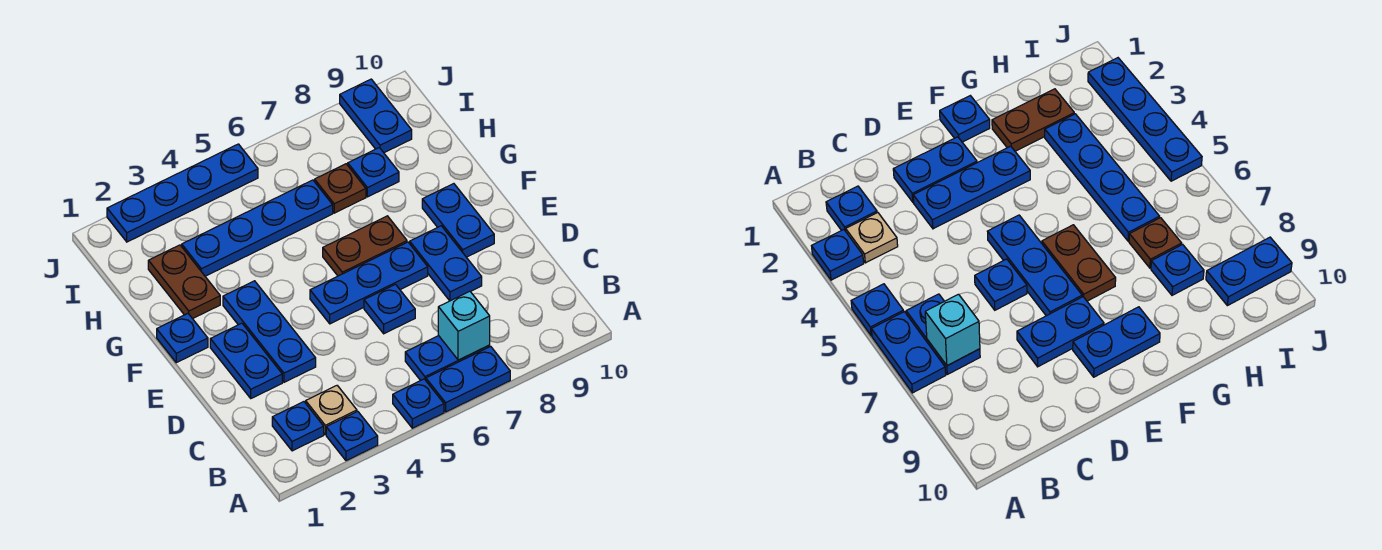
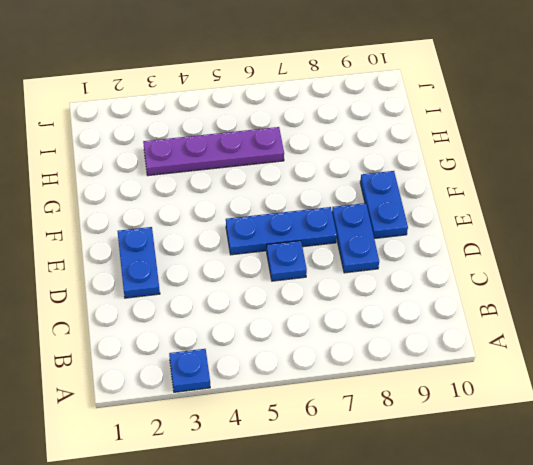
purple plate H3:H6 level 1 -> blue plate H3:H6 level 1
none -> blue plate A5 level 1
none -> blue plate A6:A7 level 1
none -> blue plate B2 level 1

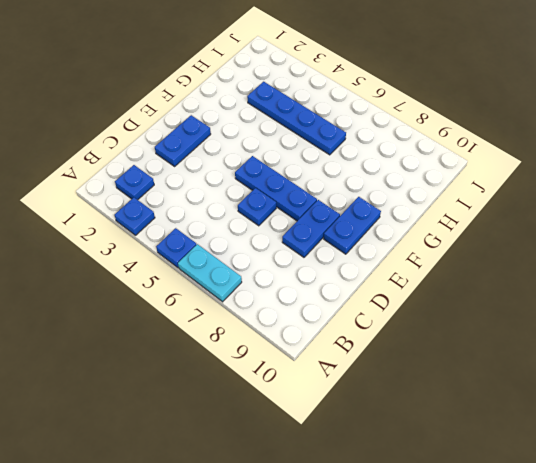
cyan plate A6:A7 level 1 -> blue plate A6:A7 level 1
none -> tan plate B3 level 1
none -> blue plate B6:B7 level 1
none -> blue plate D3:F3 level 1

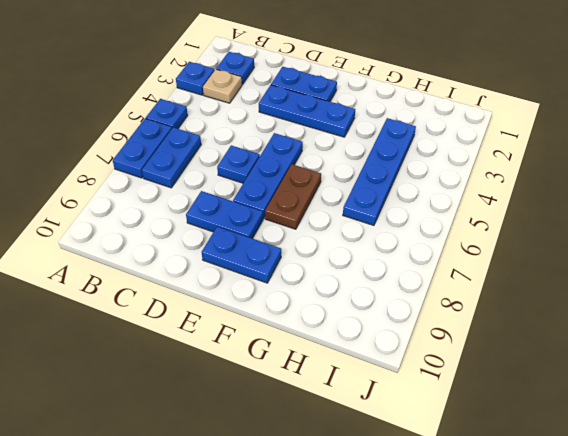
none -> blue plate F1 level 1
none -> brown plate G2:H2 level 1
none -> brown plate H7 level 1

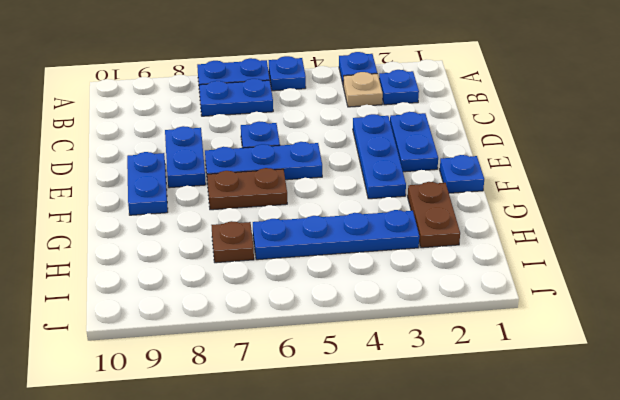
none -> blue plate H8 level 1
none -> blue plate I9:J9 level 1
none -> blue plate J2:J5 level 1

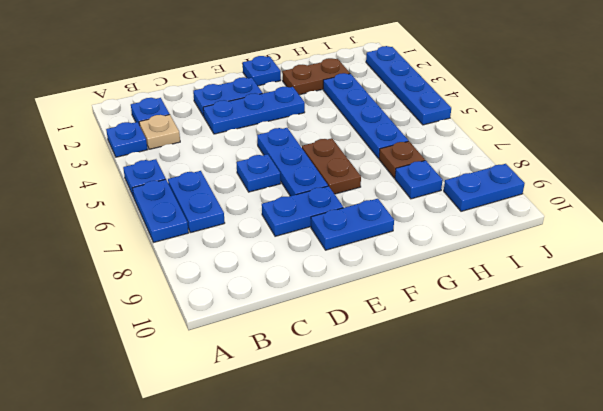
none -> cyan brick B7 level 2

